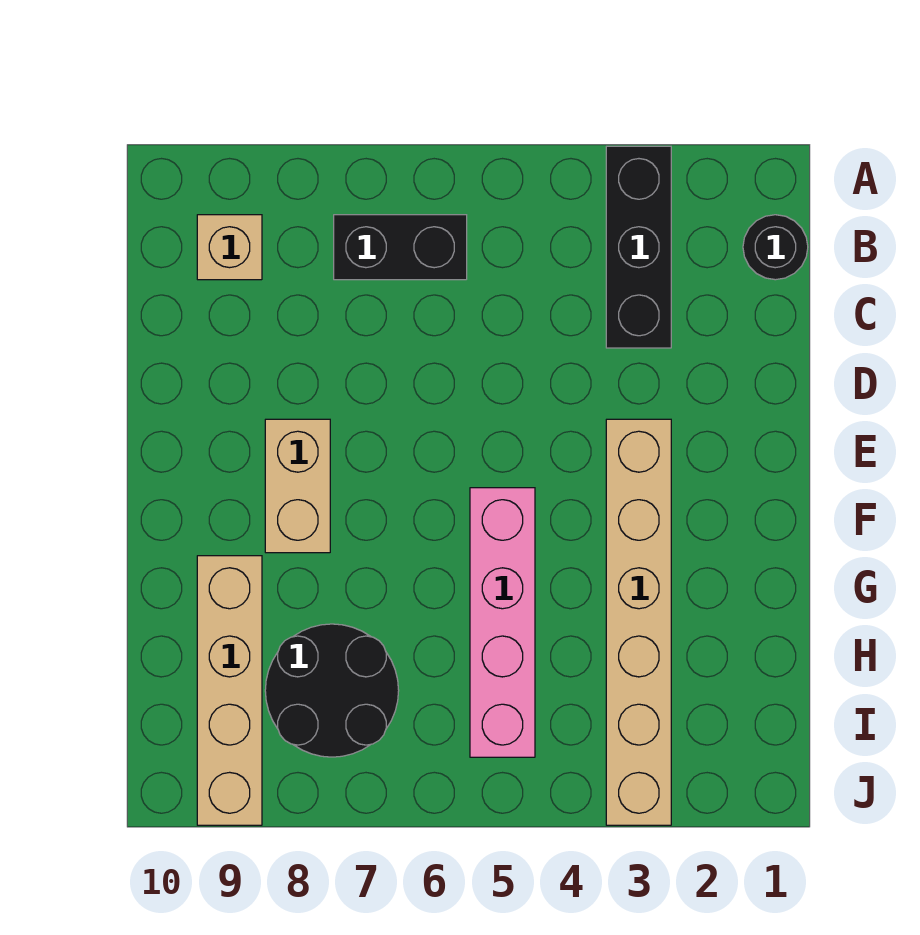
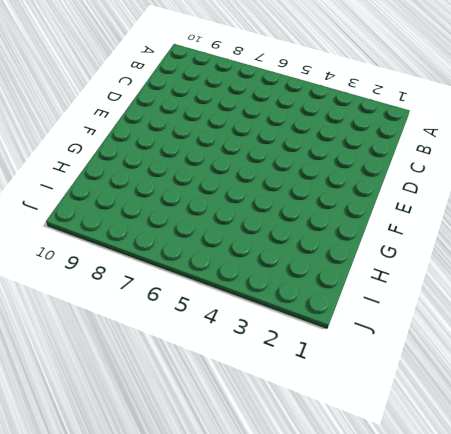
none -> black brick A3:C3 level 1
none -> black round brick B1 level 1

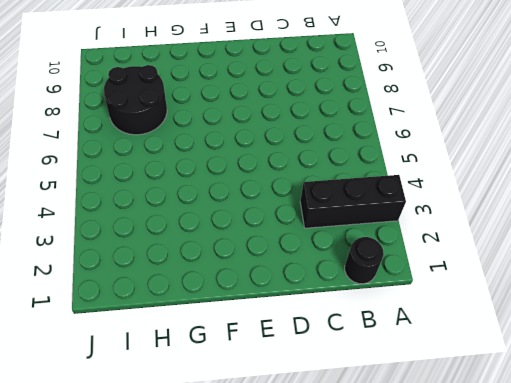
none -> black brick B6:B7 level 1
none -> tan brick B9 level 1

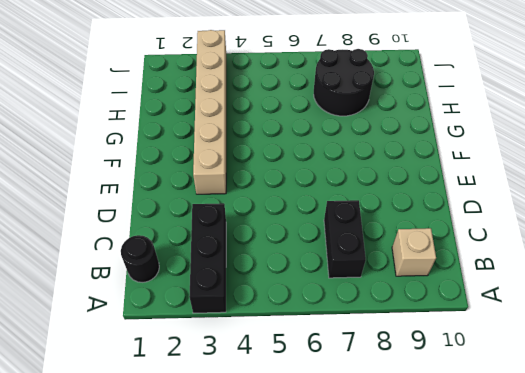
black brick B7:C7 level 1 -> black brick B6:B7 level 1
none -> tan brick E8:F8 level 1
none -> pink brick F5:I5 level 1

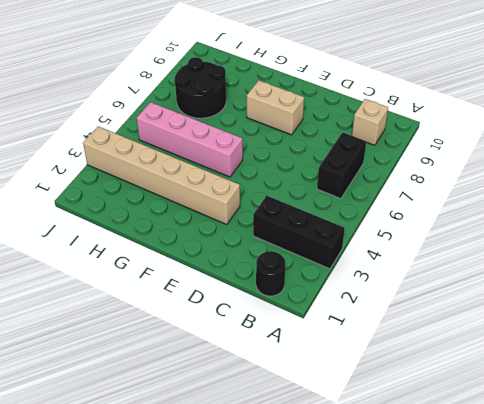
none -> tan brick G9:J9 level 1

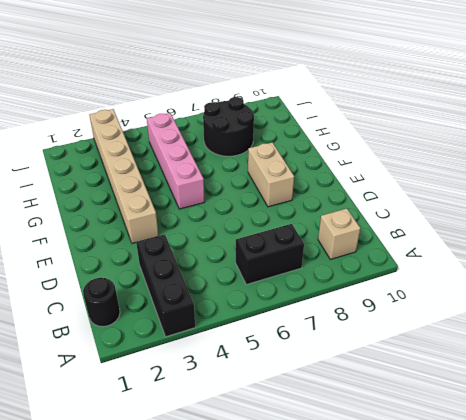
none -> tan brick G9:J9 level 1

